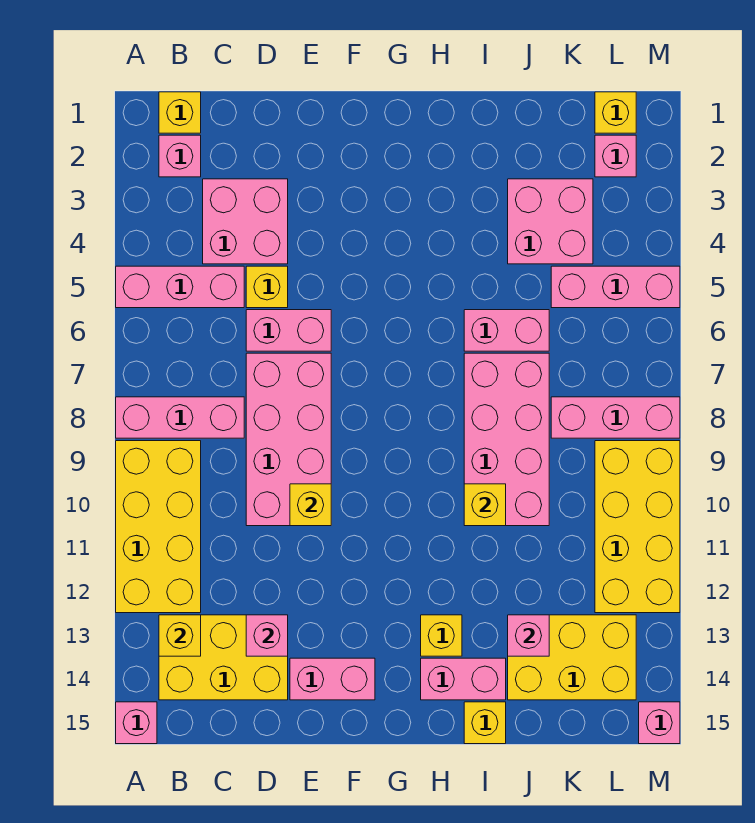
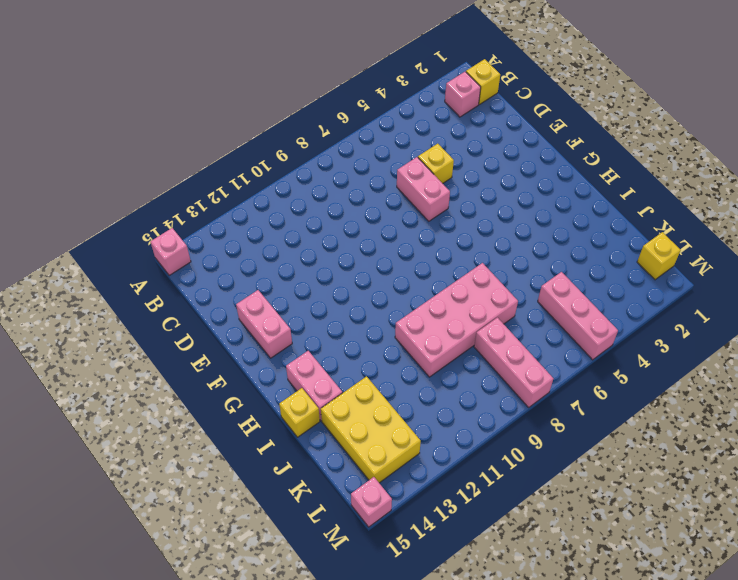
none -> pink brick A5:C5 level 1
none -> pink brick A8:C8 level 1
none -> yellow brick A9:B12 level 1
none -> yellow brick B13:D14 level 1

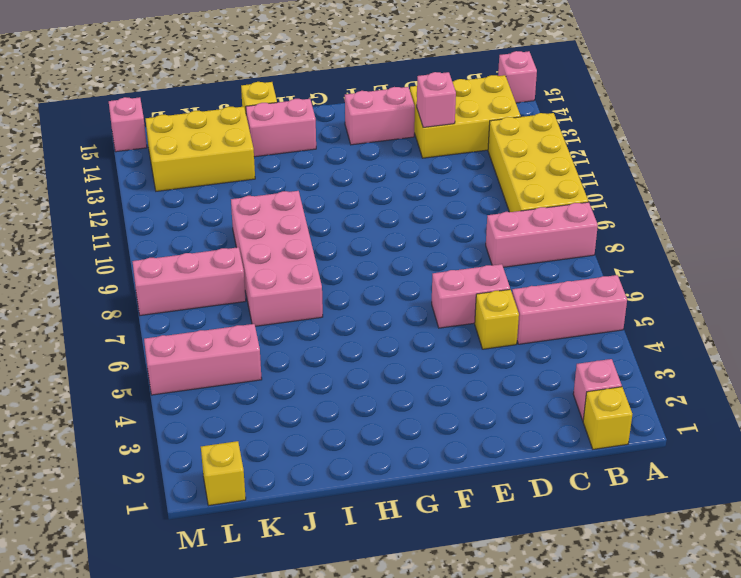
none -> pink brick C3:D4 level 1
none -> pink brick D7:E10 level 1
none -> yellow brick H13 level 1
none -> pink brick I6:J6 level 1

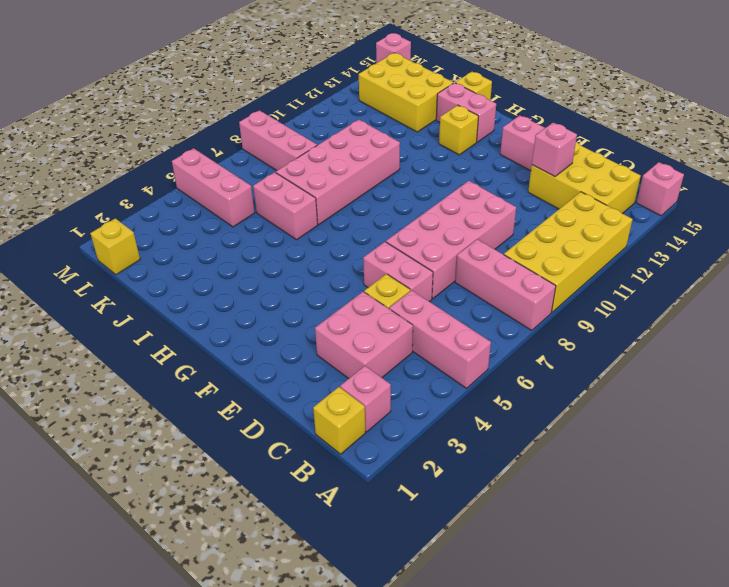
none -> pink brick J3:K4 level 1
none -> pink brick L2 level 1
none -> yellow brick L9:M12 level 1
none -> yellow brick B13 level 2

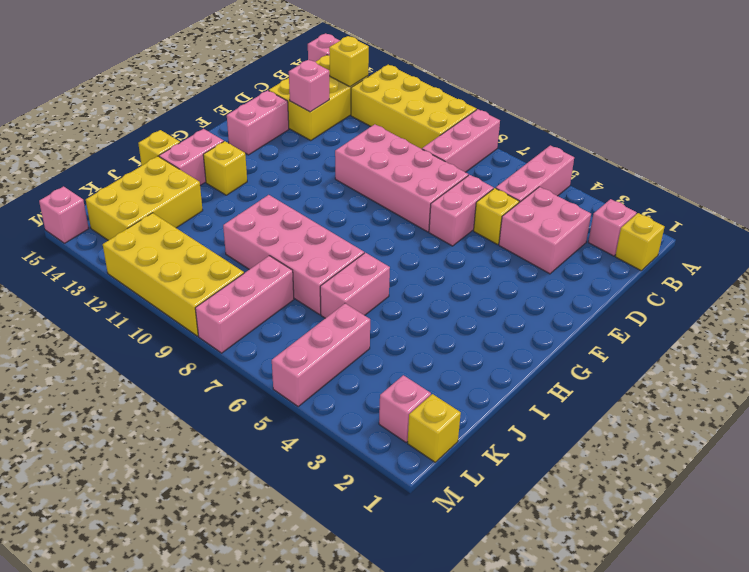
none -> pink brick J3:K4 level 1
none -> yellow brick E10 level 2
none -> yellow brick I10 level 2
none -> pink brick J13 level 2

